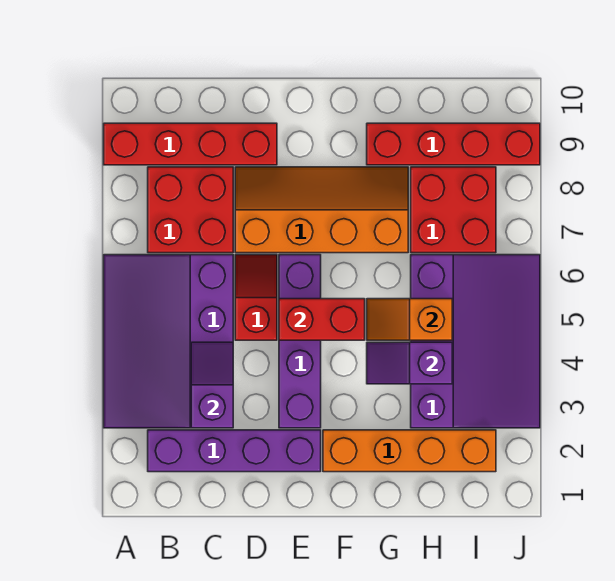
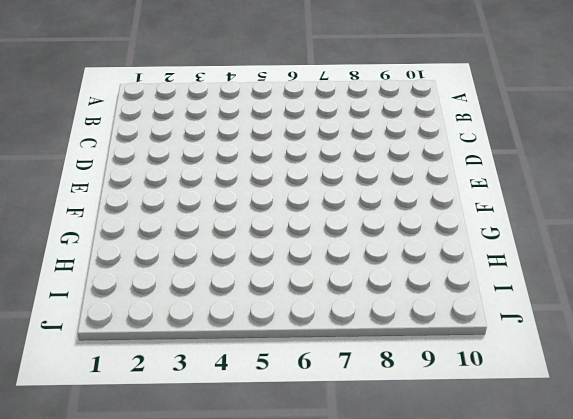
none -> purple slope A3:C6 level 1 top C
none -> red brick A9:D9 level 1
none -> purple brick B2:E2 level 1

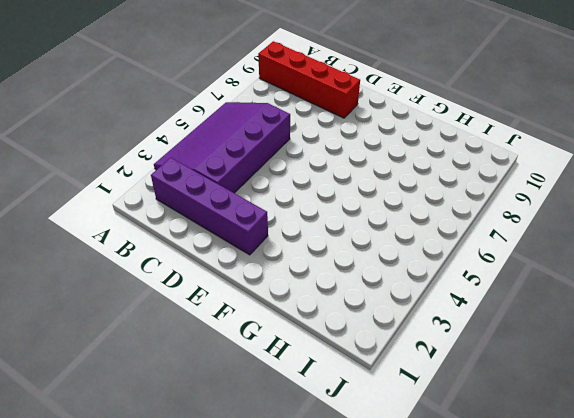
none -> red brick B7:C8 level 1
none -> red slope D5:D6 level 1 top 5
none -> orange slope D7:G8 level 1 top 7

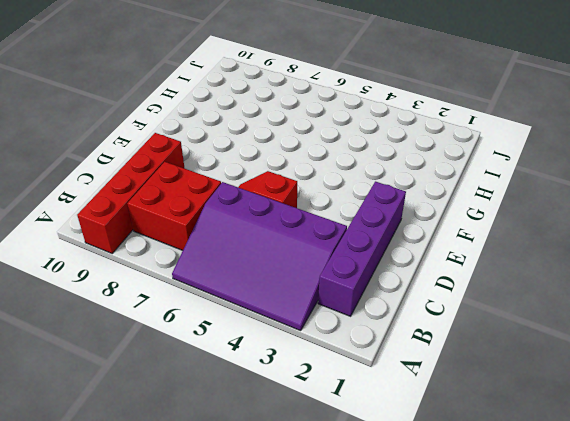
none -> orange slope D7:G8 level 1 top 7
none -> purple brick E3:E6 level 1
none -> orange brick F2:I2 level 1

